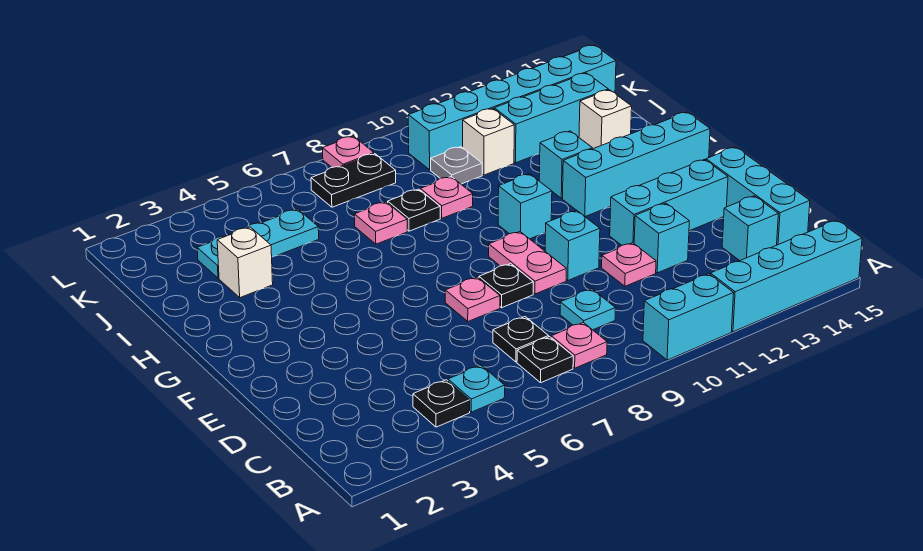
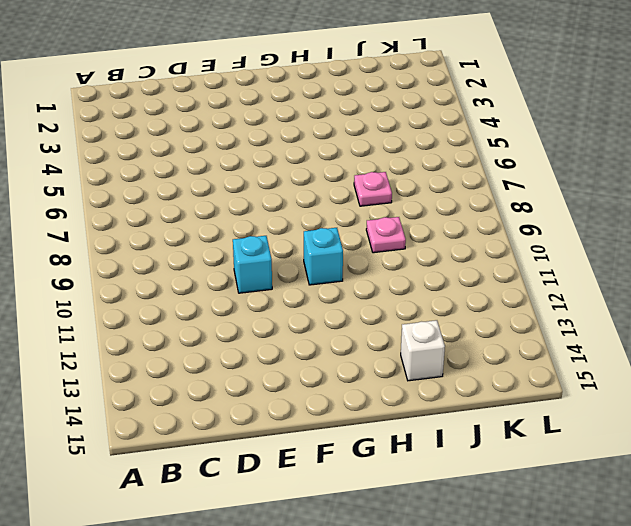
none -> cyan brick A10:A11 level 1
none -> cyan brick A12:A15 level 1
none -> black plate B4 level 1
none -> cyan plate B5 level 1

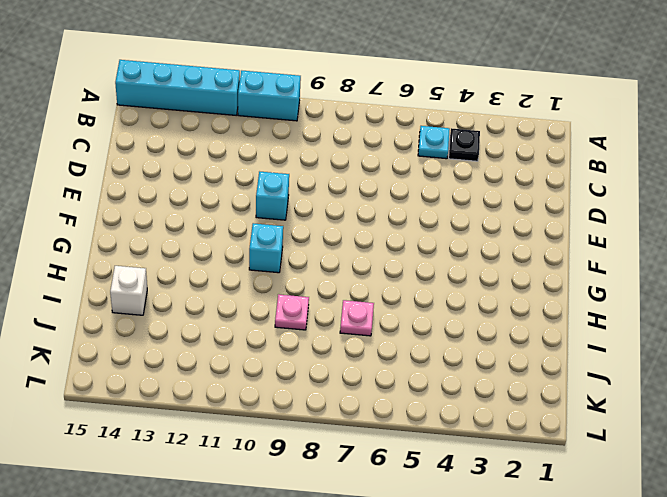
none -> black plate B7 level 1
none -> pink plate B8 level 1
none -> black plate C7 level 1
none -> cyan plate C9 level 1

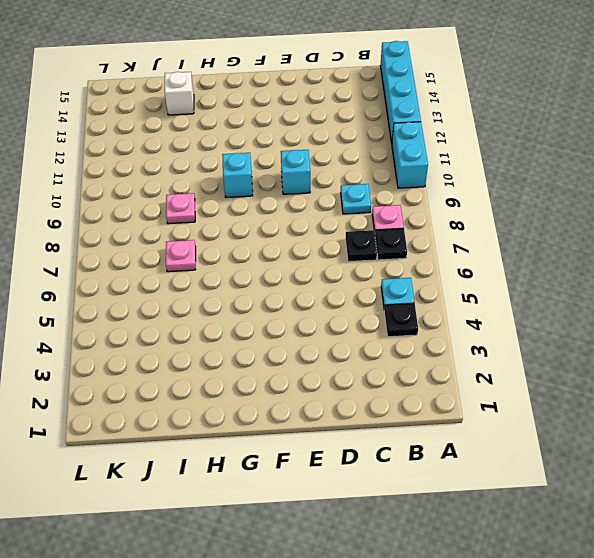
none -> cyan brick C14 level 1
none -> cyan brick C15:E15 level 1
none -> pink plate D11 level 1
none -> cyan brick D12 level 1

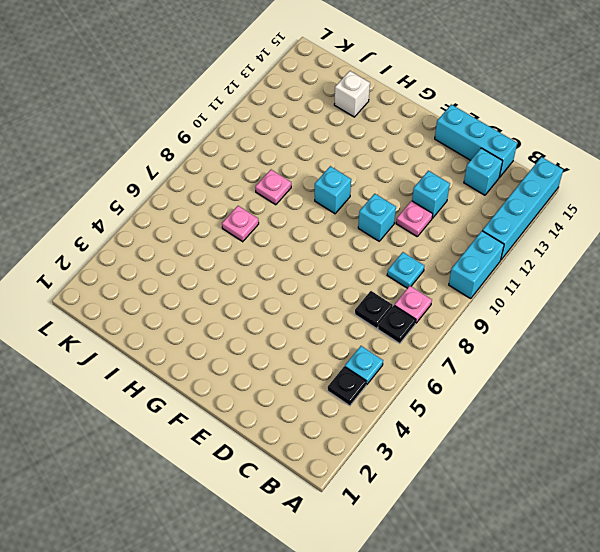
none -> pink plate E7 level 1
none -> black plate E8 level 1
none -> pink plate E9:F9 level 1
none -> cyan brick E12:E14 level 1

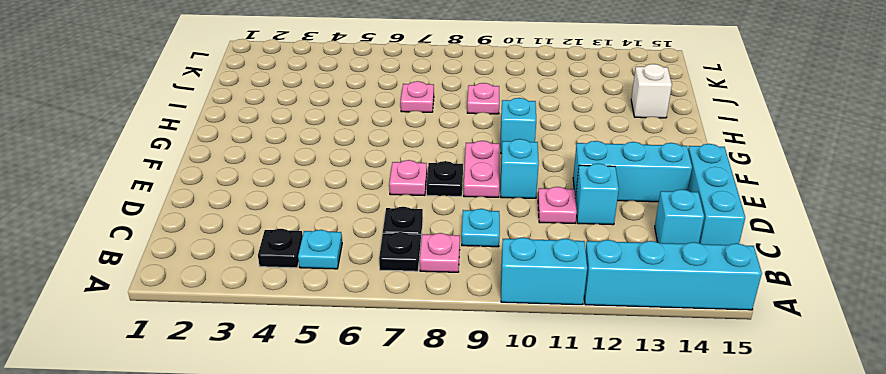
none -> cyan brick G12:G15 level 1
none -> cyan brick H12 level 1
none -> white brick I3 level 1
none -> black plate I8 level 1

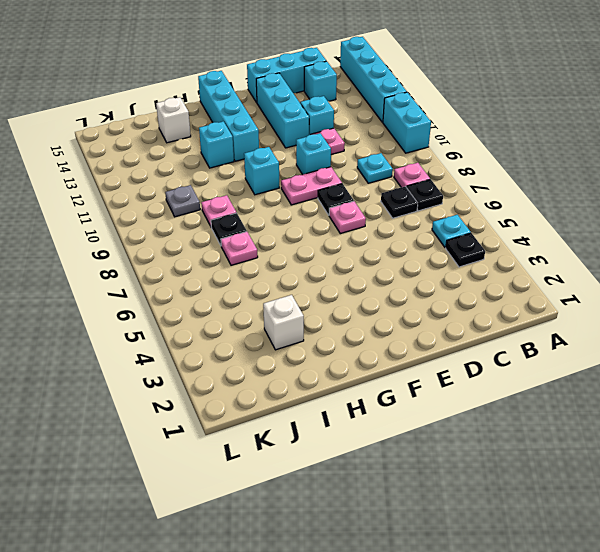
none -> cyan plate J3:J5 level 1
none -> white brick J11 level 1
none -> cyan brick J12:J14 level 1
none -> black plate K7:K8 level 1

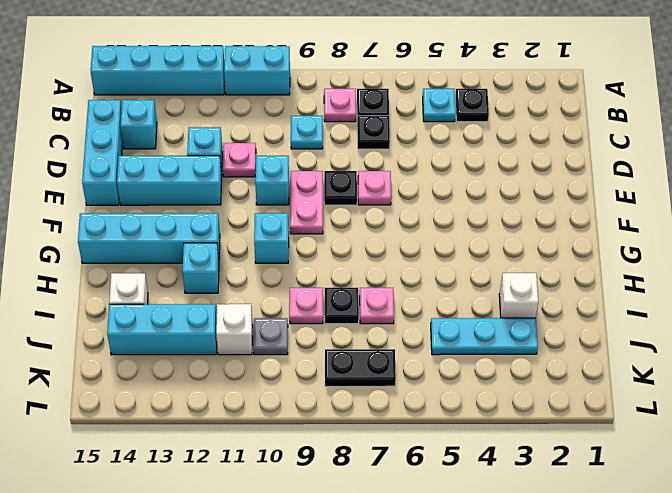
none -> cyan brick K10:K15 level 1
none -> pink plate L8 level 1

